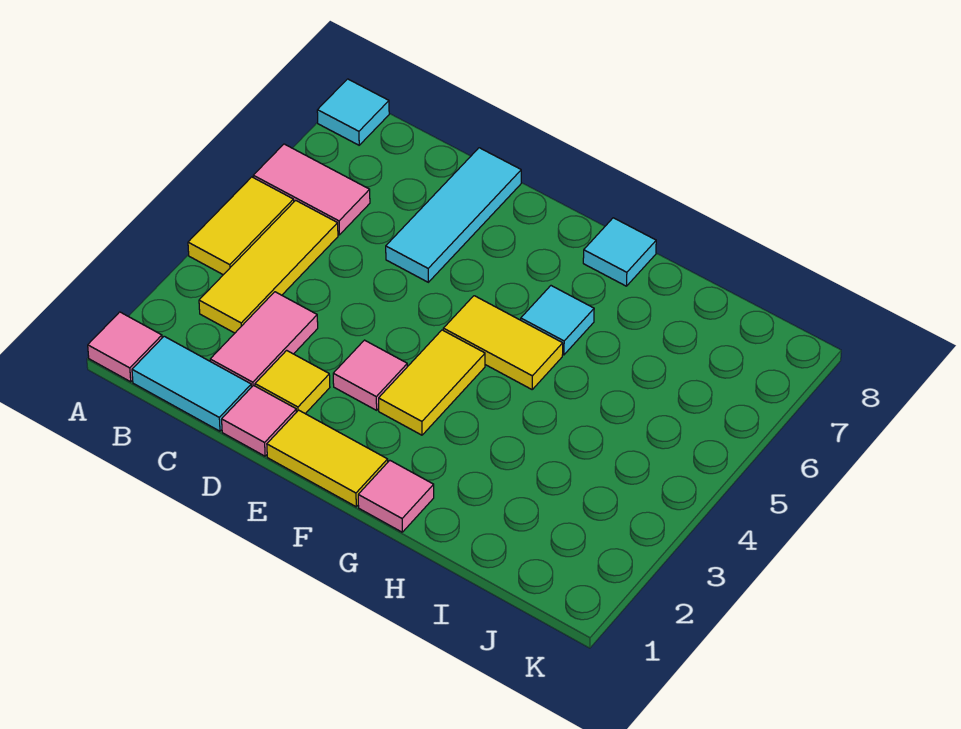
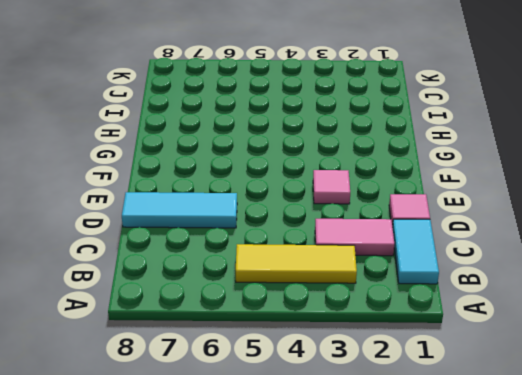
none -> pink tile A1 level 1
none -> yellow tile A4:A5 level 1
none -> pink tile A6:B6 level 1

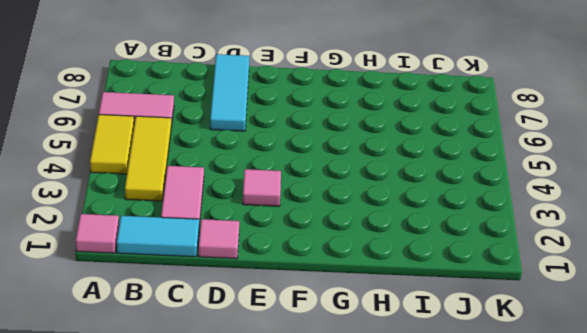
none -> cyan tile A8 level 1
none -> yellow tile D2 level 1
none -> yellow tile E1:F1 level 1

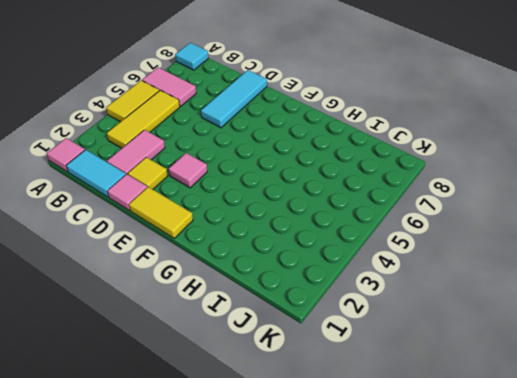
none -> yellow tile F3:F4 level 1
none -> yellow tile F5:G5 level 1
none -> pink tile G1 level 1

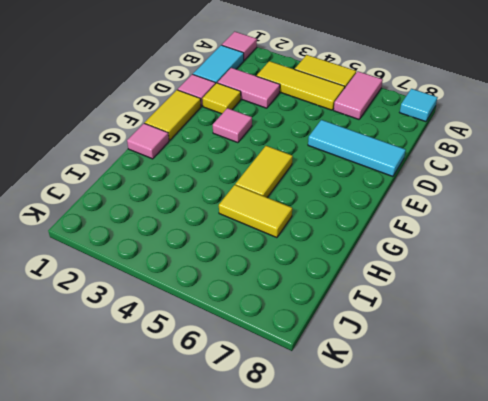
yellow tile H5:H6 level 1 -> yellow tile F3:F4 level 1
none -> cyan tile G6 level 1
none -> cyan tile G8 level 1

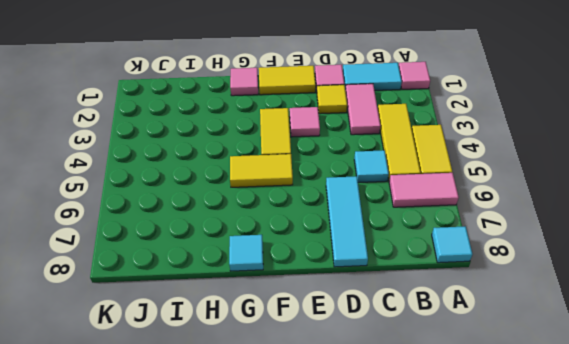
cyan tile C5 level 1 -> cyan tile G6 level 1

